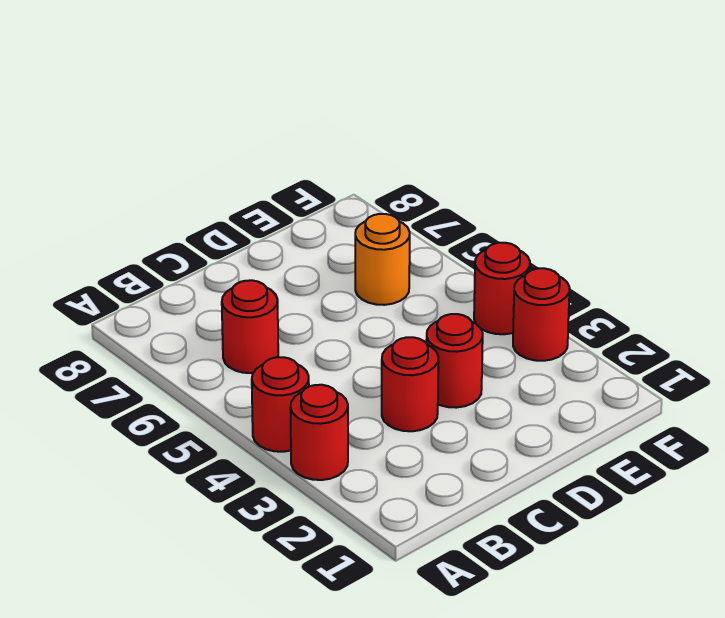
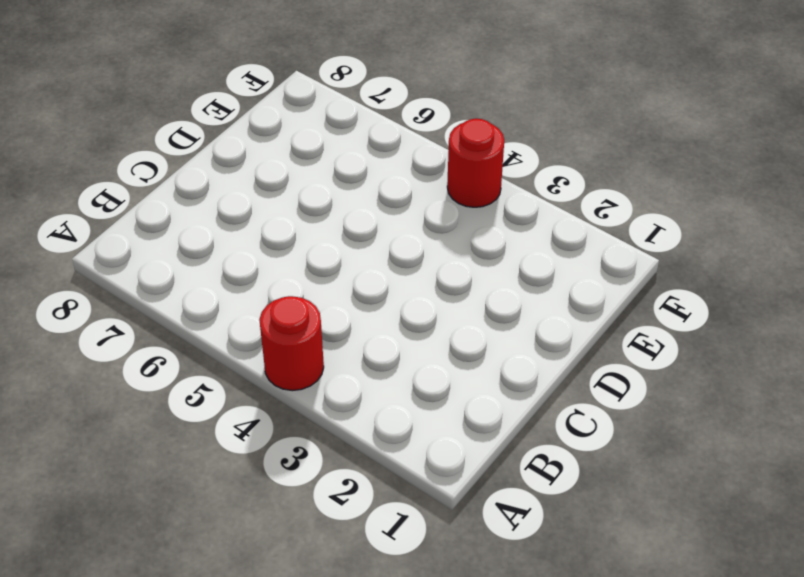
none -> red round brick A3 level 1
none -> red round brick B6 level 1

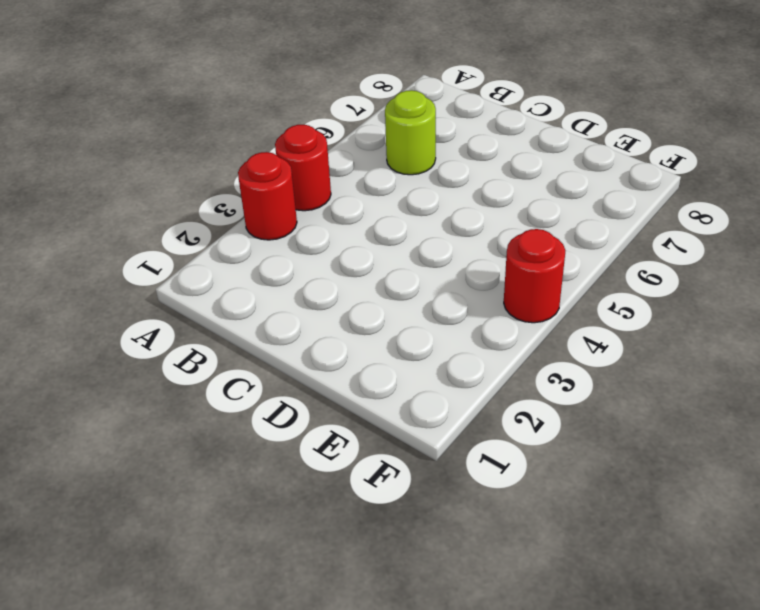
lime round brick B6 level 1 -> red round brick B6 level 1
none -> red round brick C3 level 1
none -> red round brick D3 level 1

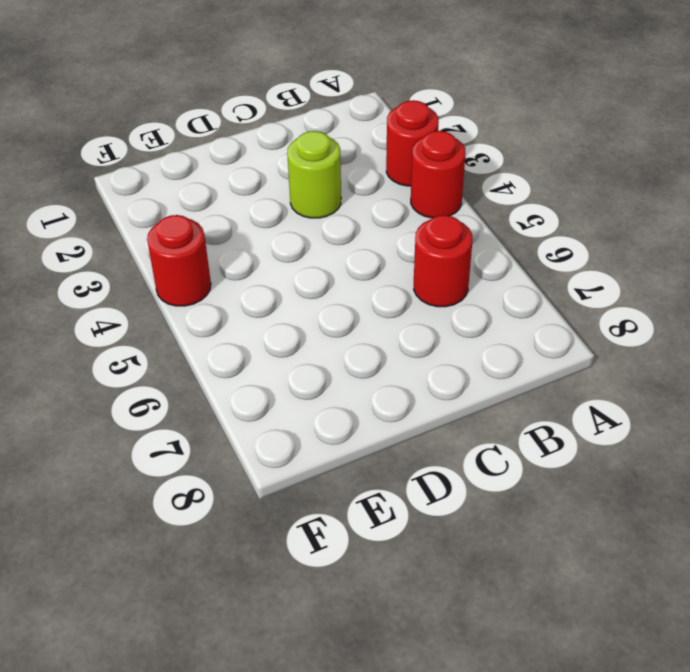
lime round brick C3 level 1 -> red round brick C3 level 1
none -> red round brick D3 level 1
none -> orange round brick E6 level 1

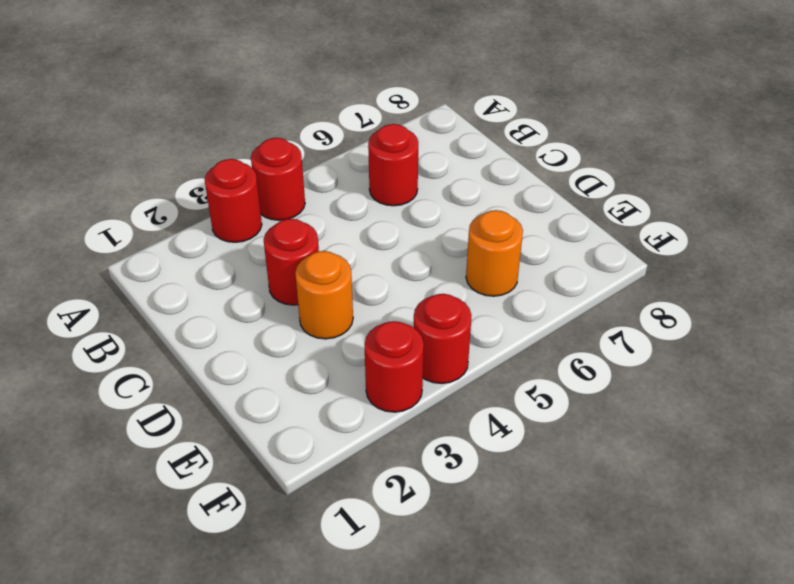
orange round brick D3 level 1 -> red round brick D3 level 1

